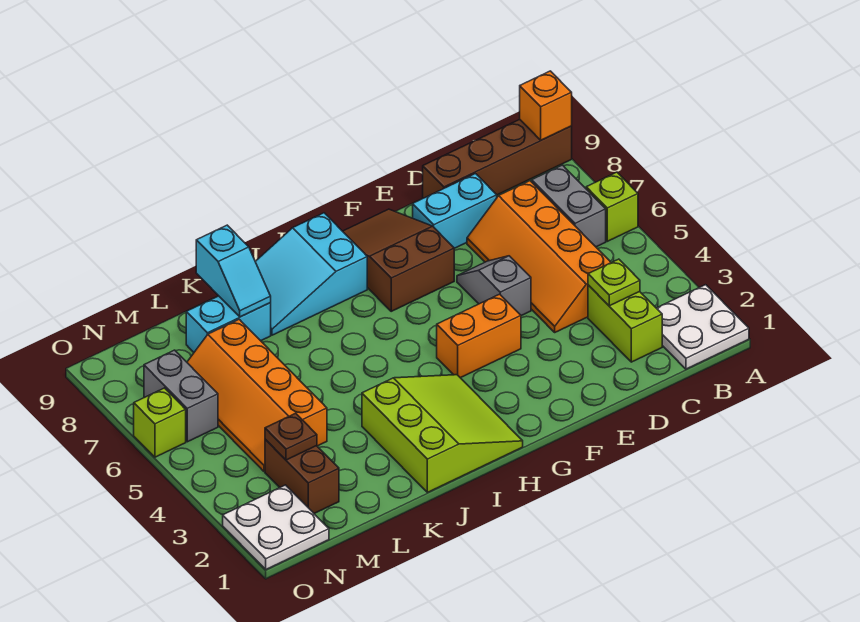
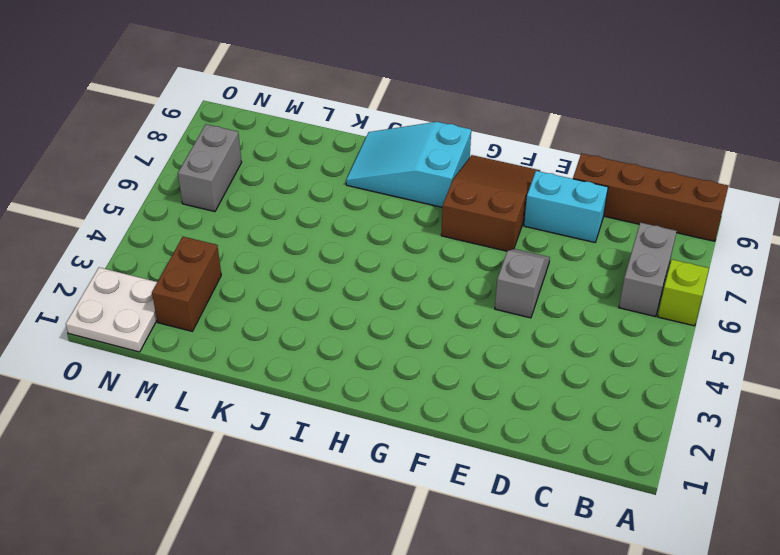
none -> white plate A1:B2 level 1
none -> lime brick C2:C3 level 1
none -> orange slope C4:D7 level 1 top C

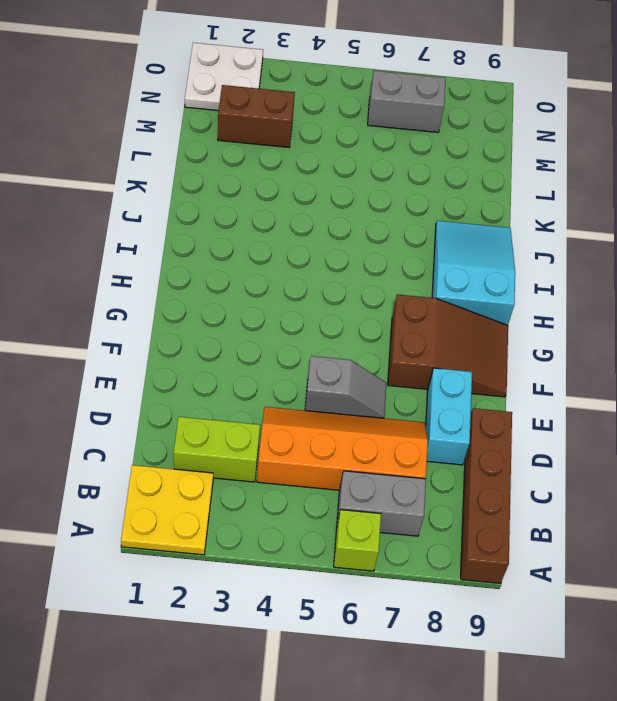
yellow plate A1:B2 level 1 -> white plate A1:B2 level 1
none -> orange brick F4:G4 level 1
none -> lime slope H1:J3 level 1 top J
none -> cyan brick K8:L8 level 1

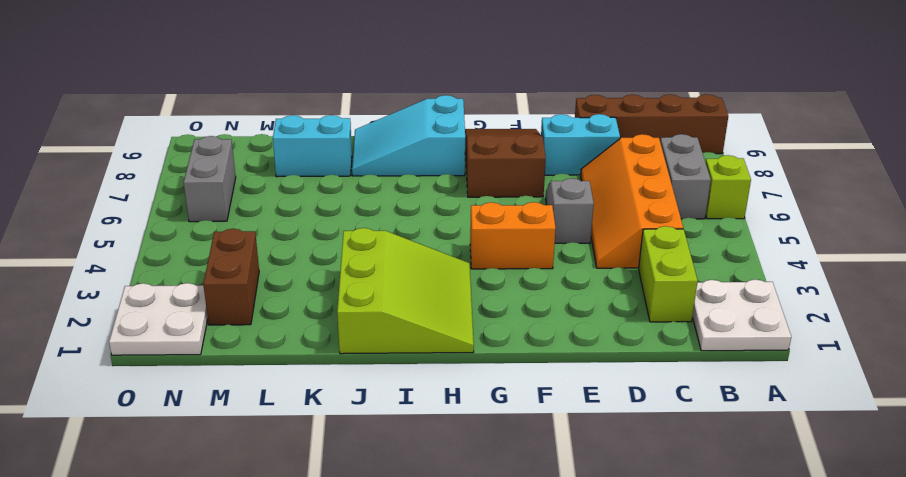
none -> orange slope L4:M7 level 1 top L
none -> lime brick O6 level 1
none -> orange brick A9 level 2

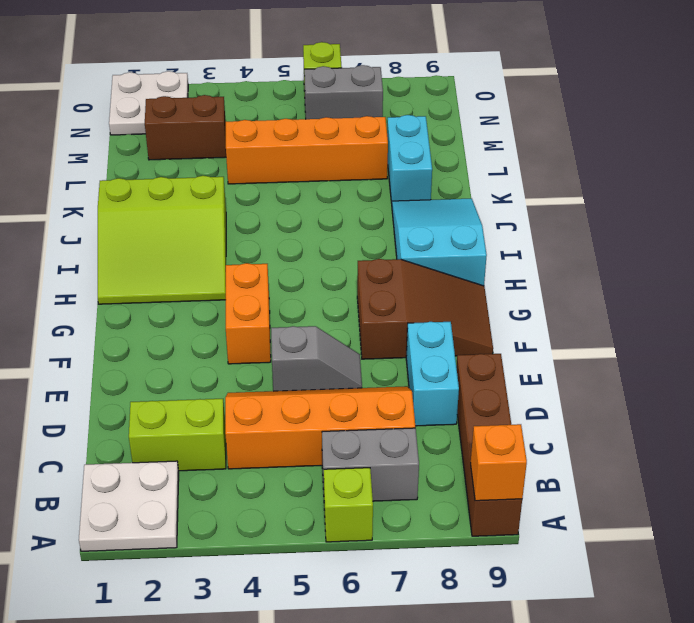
none -> lime plate C3 level 2
none -> cyan slope K8:K9 level 2 top 9
none -> brown plate M3 level 2

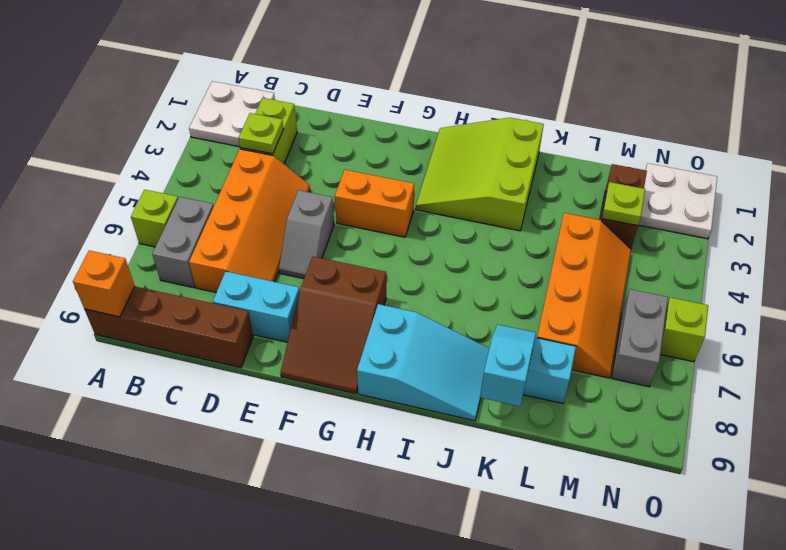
lime plate M3 level 2 -> brown plate M3 level 2

